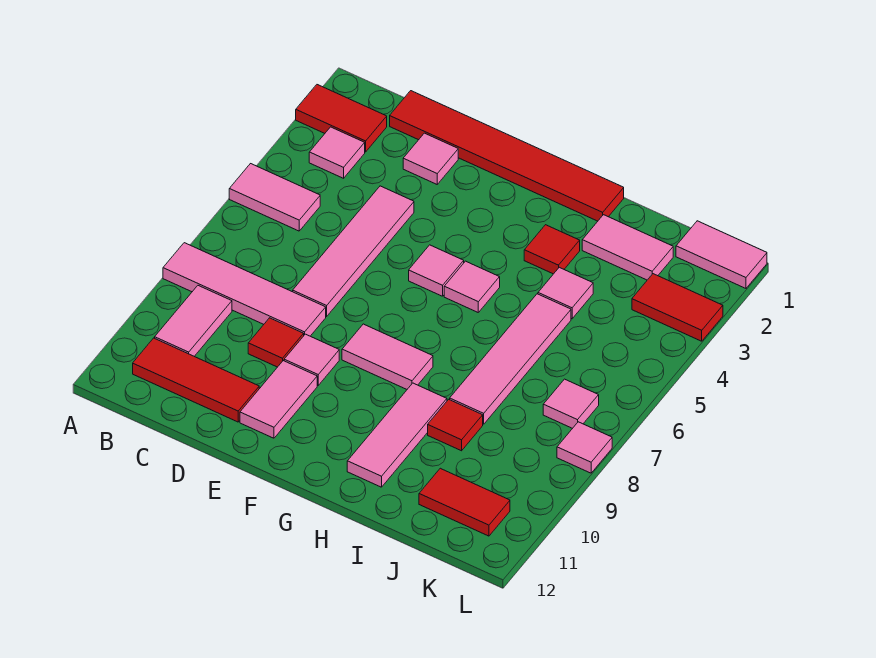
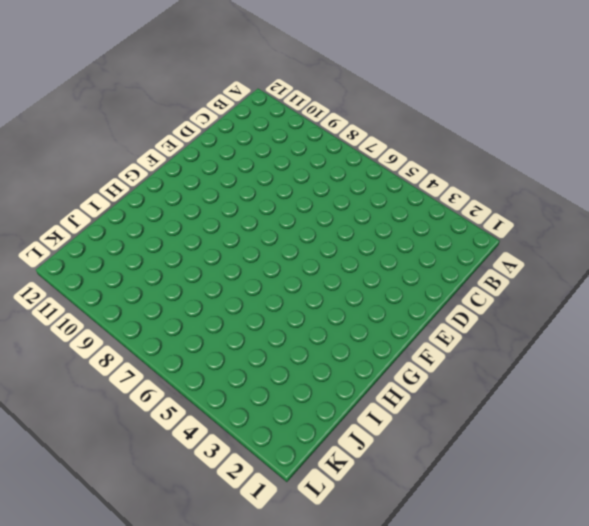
none -> red tile A2:B2 level 1
none -> pink tile A5:B5 level 1
none -> pink tile A8:D8 level 1

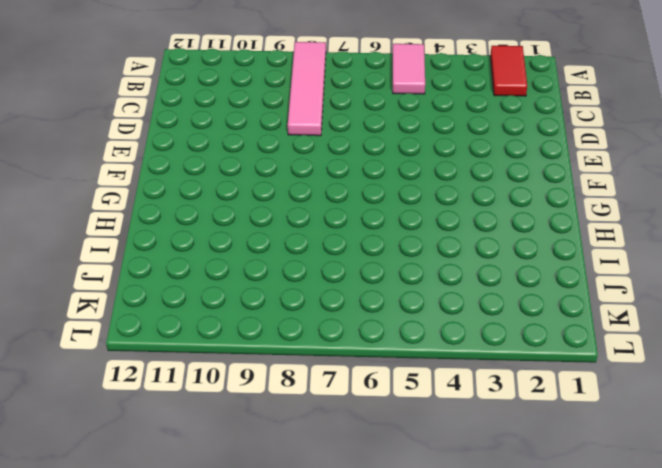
none -> pink tile B3 level 1
none -> pink tile B9:B10 level 1
none -> red tile B11:D11 level 1

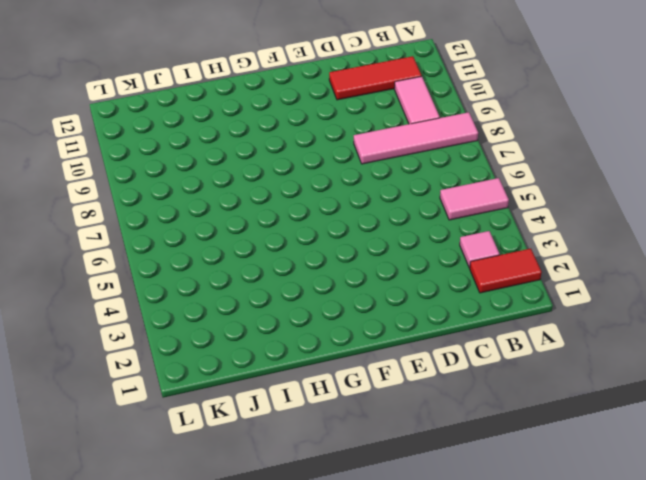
none -> red tile C1:H1 level 1
none -> pink tile D2 level 1
none -> pink tile D4:D7 level 1

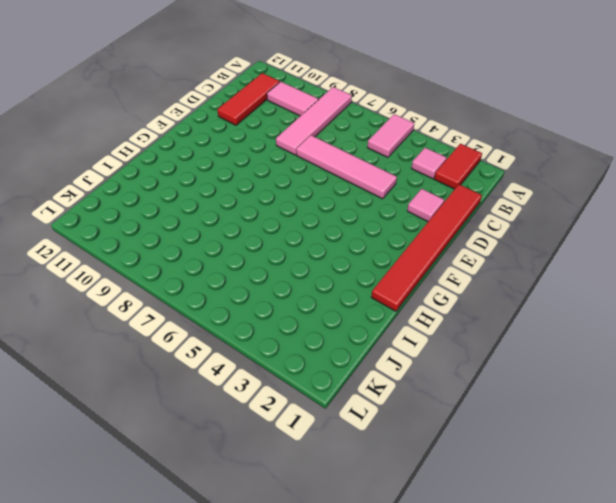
none -> red tile D9 level 1
none -> pink tile E9 level 1
none -> pink tile E10:E11 level 1

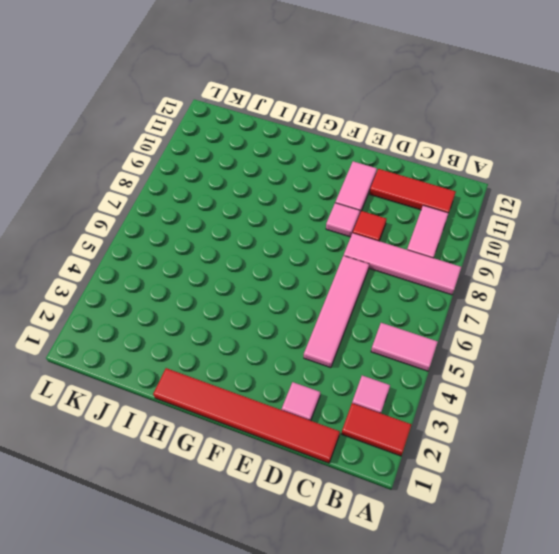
none -> pink tile F5 level 1
none -> pink tile F8:G8 level 1
none -> pink tile G5 level 1

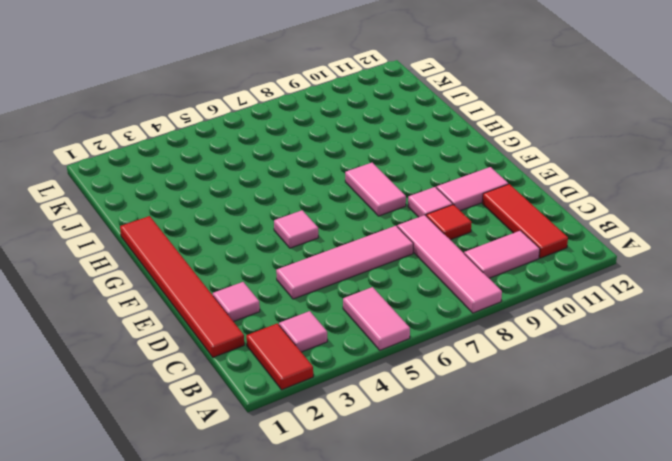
none -> pink tile G5 level 1
none -> red tile H3 level 1
none -> pink tile H9:H11 level 1

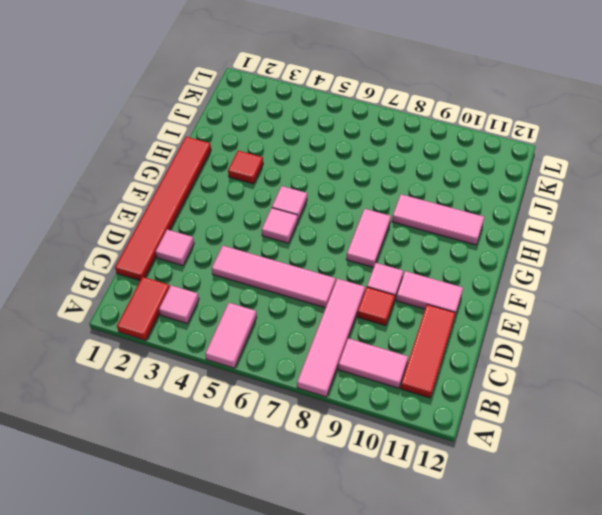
none -> pink tile I2:J2 level 1
none -> pink tile I4 level 1
none -> pink tile I5:I8 level 1

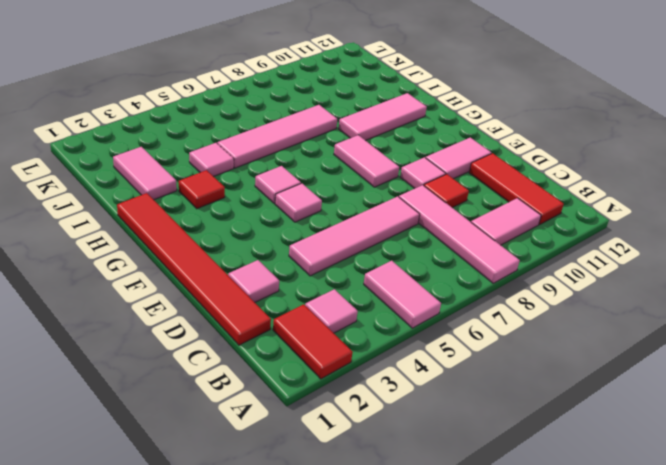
none -> red tile I9 level 1
none -> red tile J11:K11 level 1
none -> pink tile K1:L1 level 1

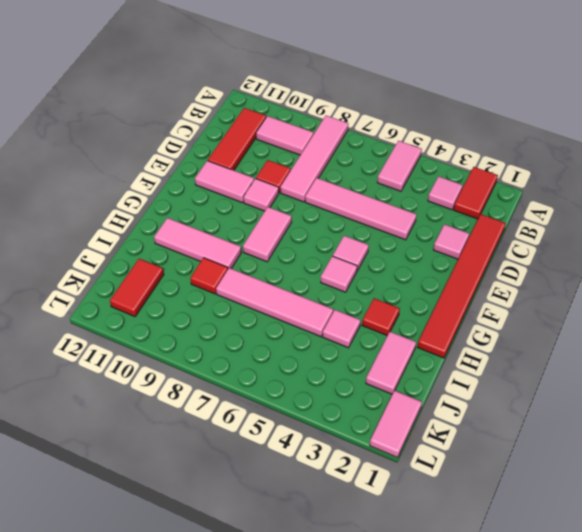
none -> red tile K3:L3 level 1
none -> pink tile K7 level 1
none -> pink tile L8 level 1

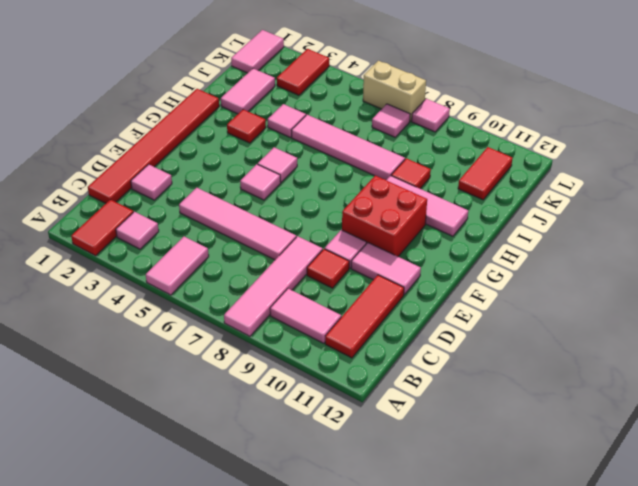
red brick F9:G10 level 1 -> none
tan brick L6:L7 level 1 -> none
none -> pink tile F8:G8 level 1

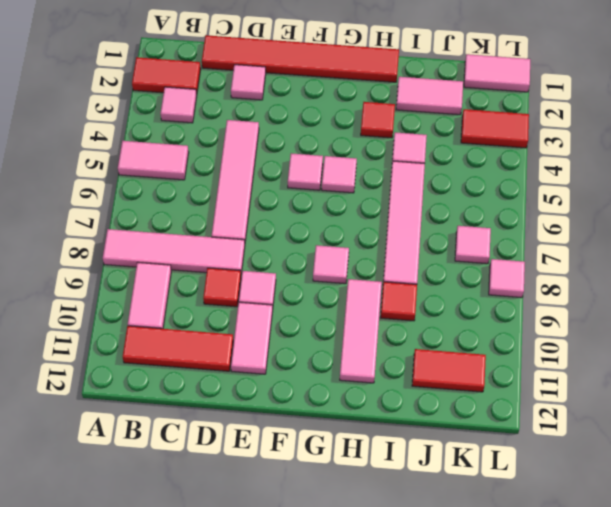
pink tile G8 level 1 -> pink tile F8:G8 level 1

